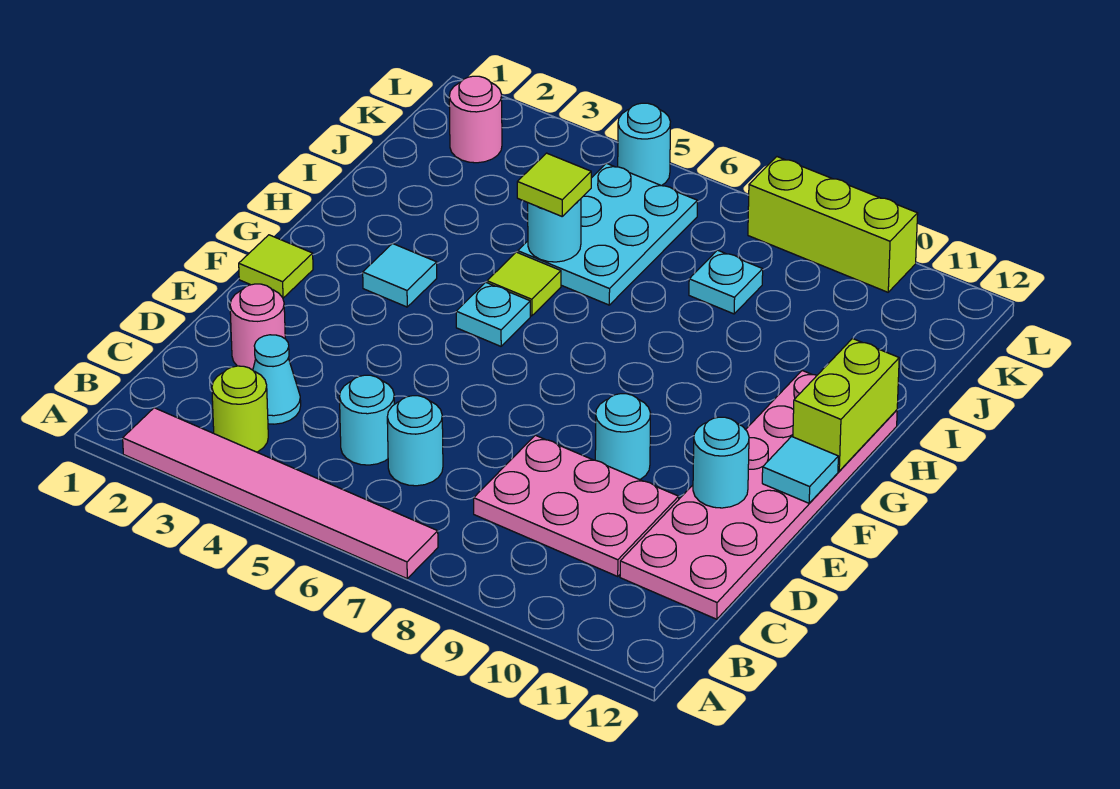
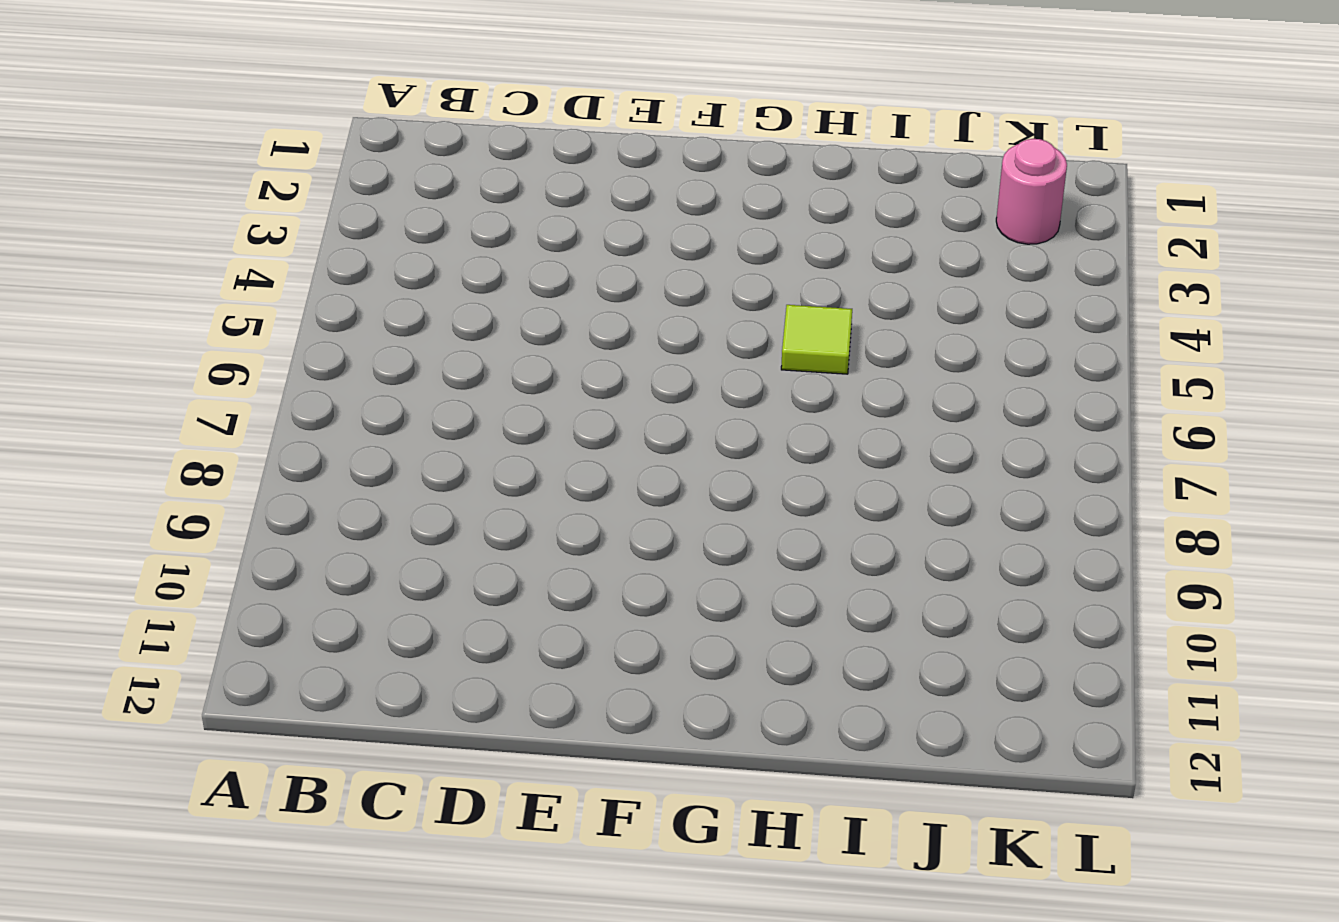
none -> pink tile A2:A7 level 1
none -> lime round brick B3 level 1
none -> cyan cone C3 level 1

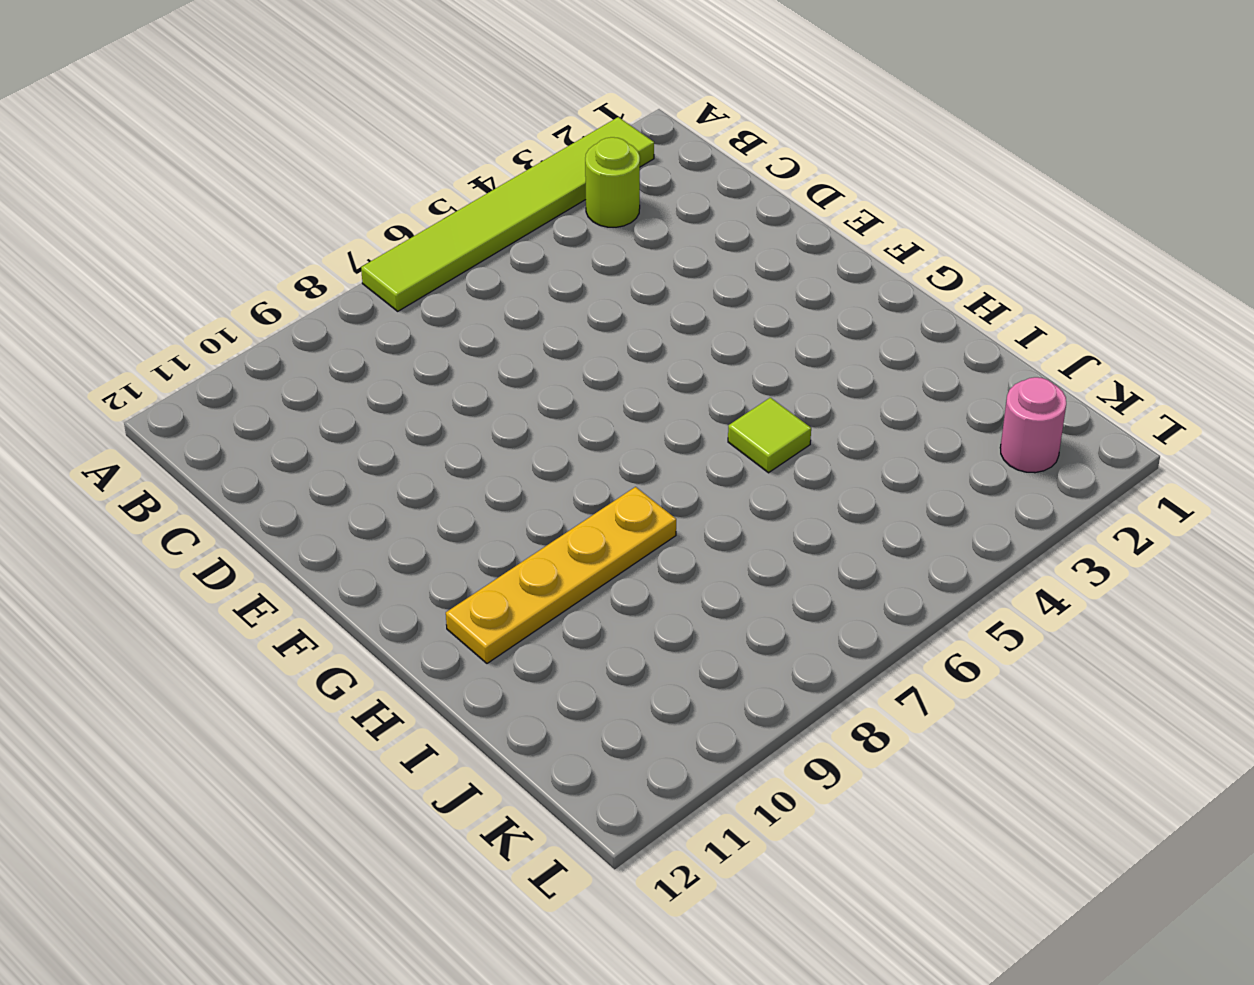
lime tile A2:A7 level 1 -> pink tile A2:A7 level 1
yellow plate H8:H11 level 1 -> pink plate C11:H12 level 1
none -> cyan cone C3 level 1
none -> cyan round brick C5 level 1
none -> cyan round brick C6 level 1

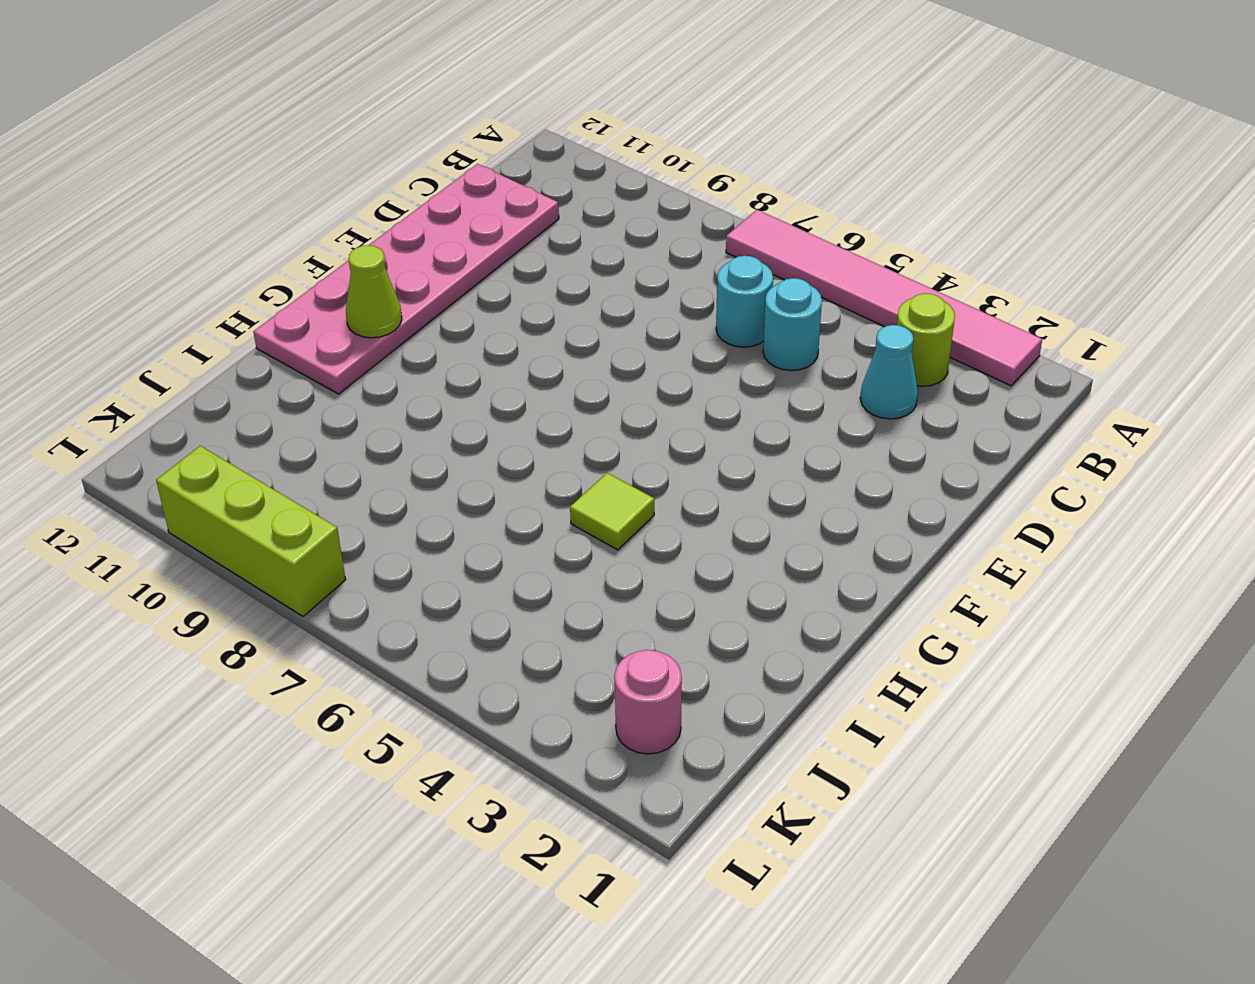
lime cone G11 level 2 -> none
none -> pink plate C8:D10 level 1
none -> pink round brick D2 level 1
none -> cyan round brick E9 level 1

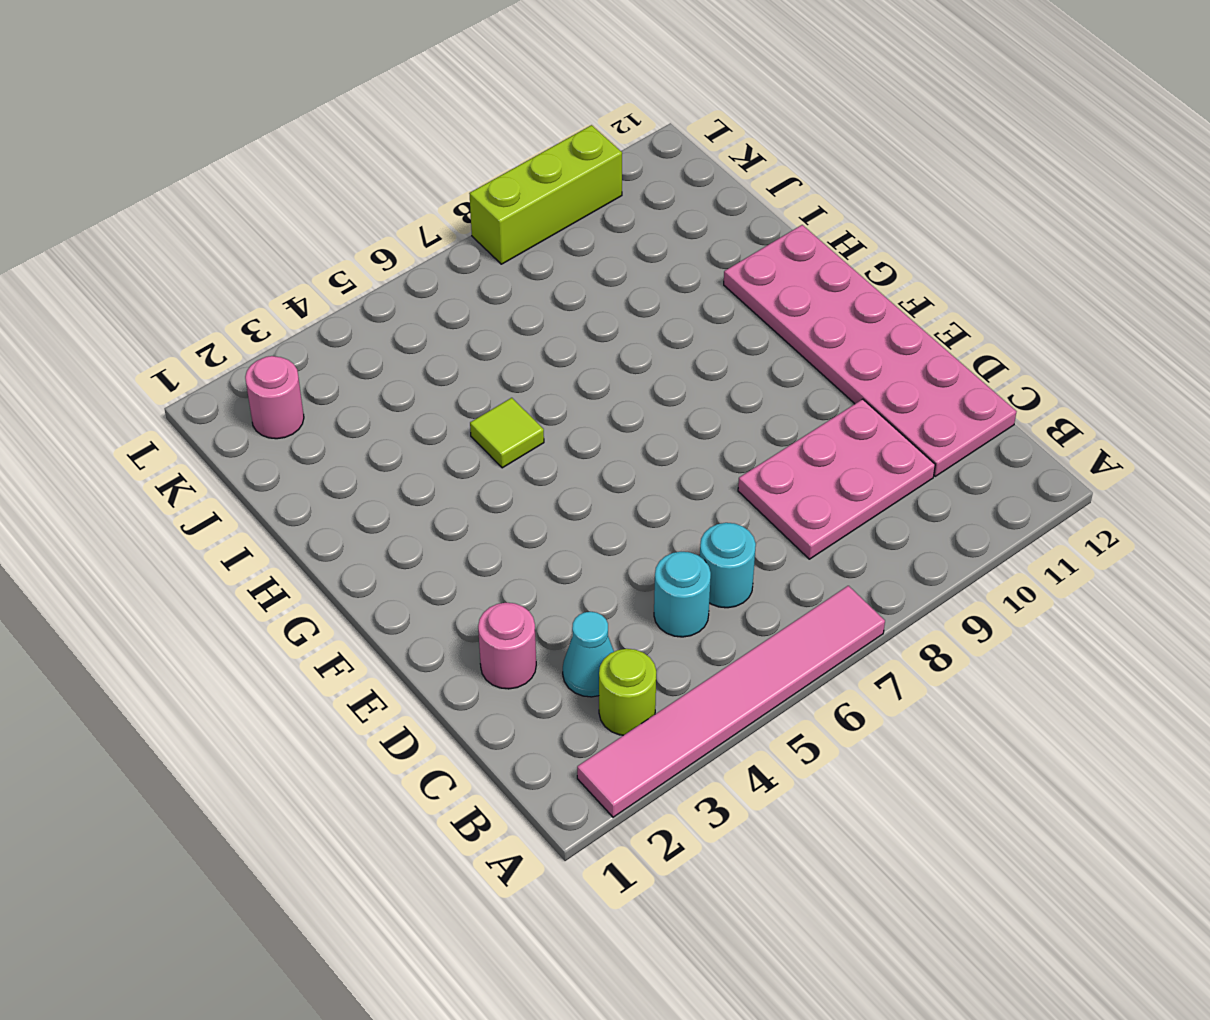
none -> cyan round brick E9 level 1
none -> lime tile F1 level 1
none -> cyan tile G3 level 1

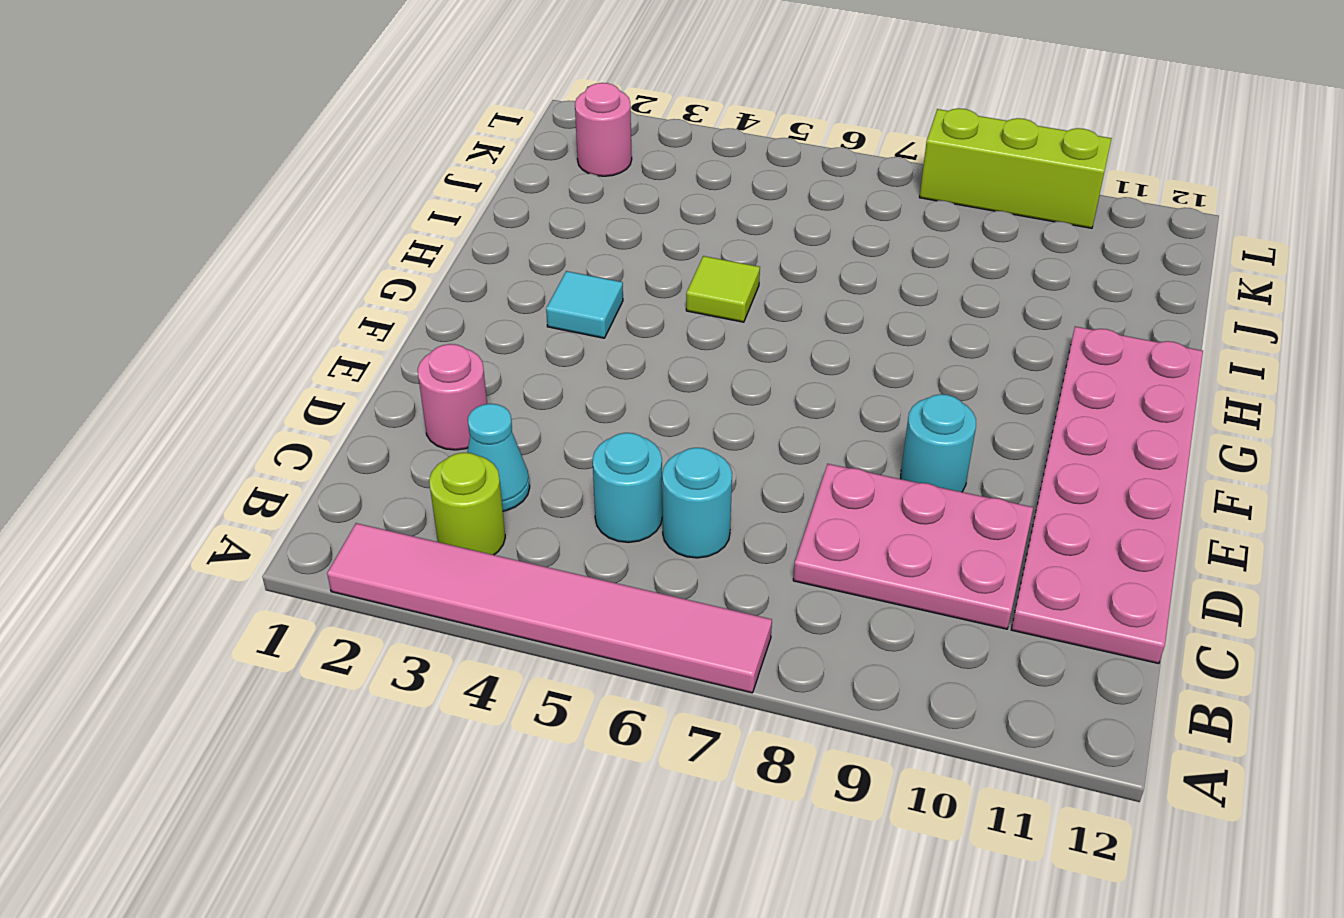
none -> lime tile F1 level 1
none -> cyan plate G5 level 1
none -> cyan plate I5:K6 level 1

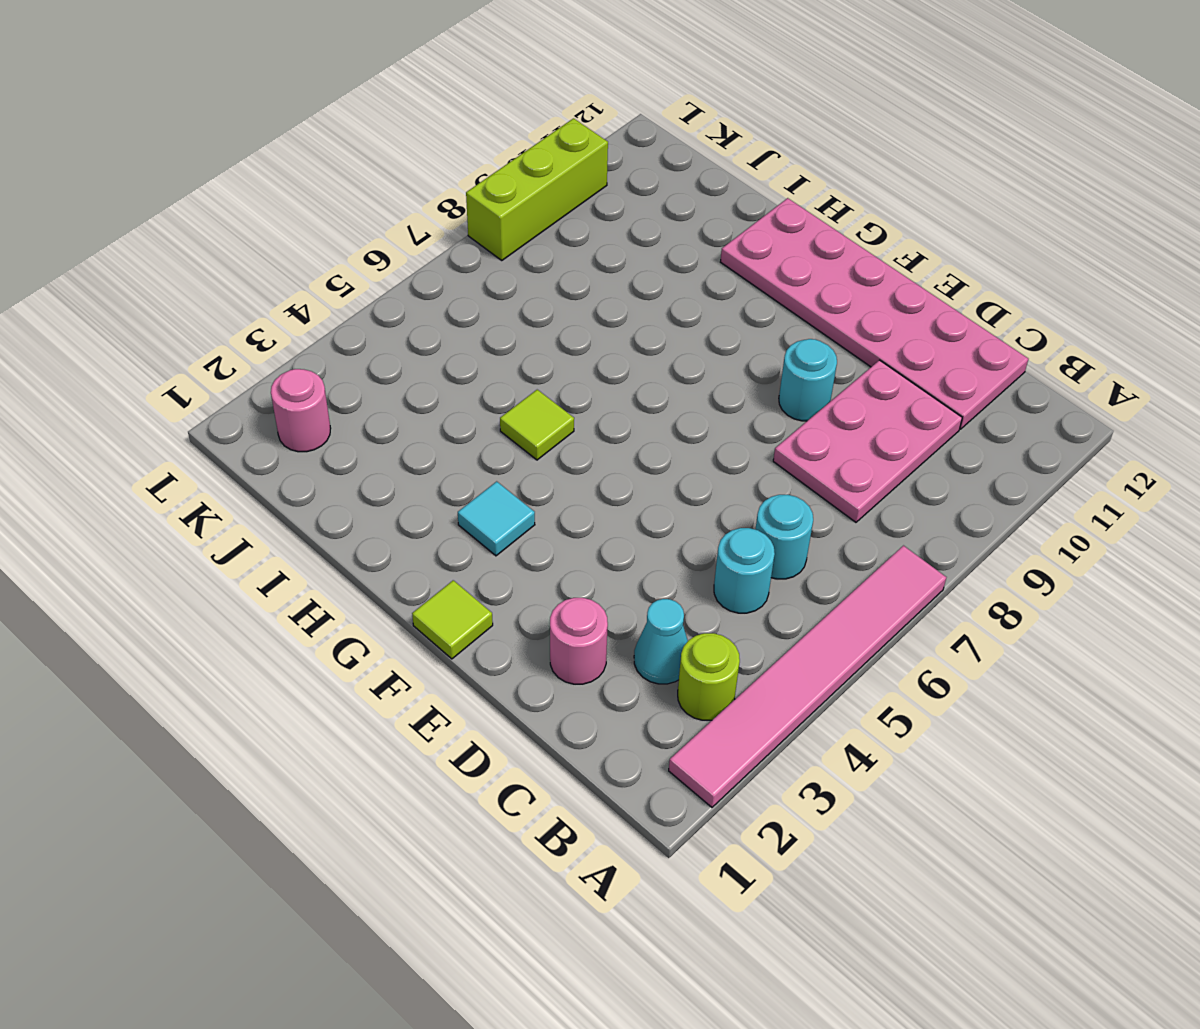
none -> cyan plate G5 level 1
none -> cyan plate I5:K6 level 1
none -> cyan plate J8 level 1

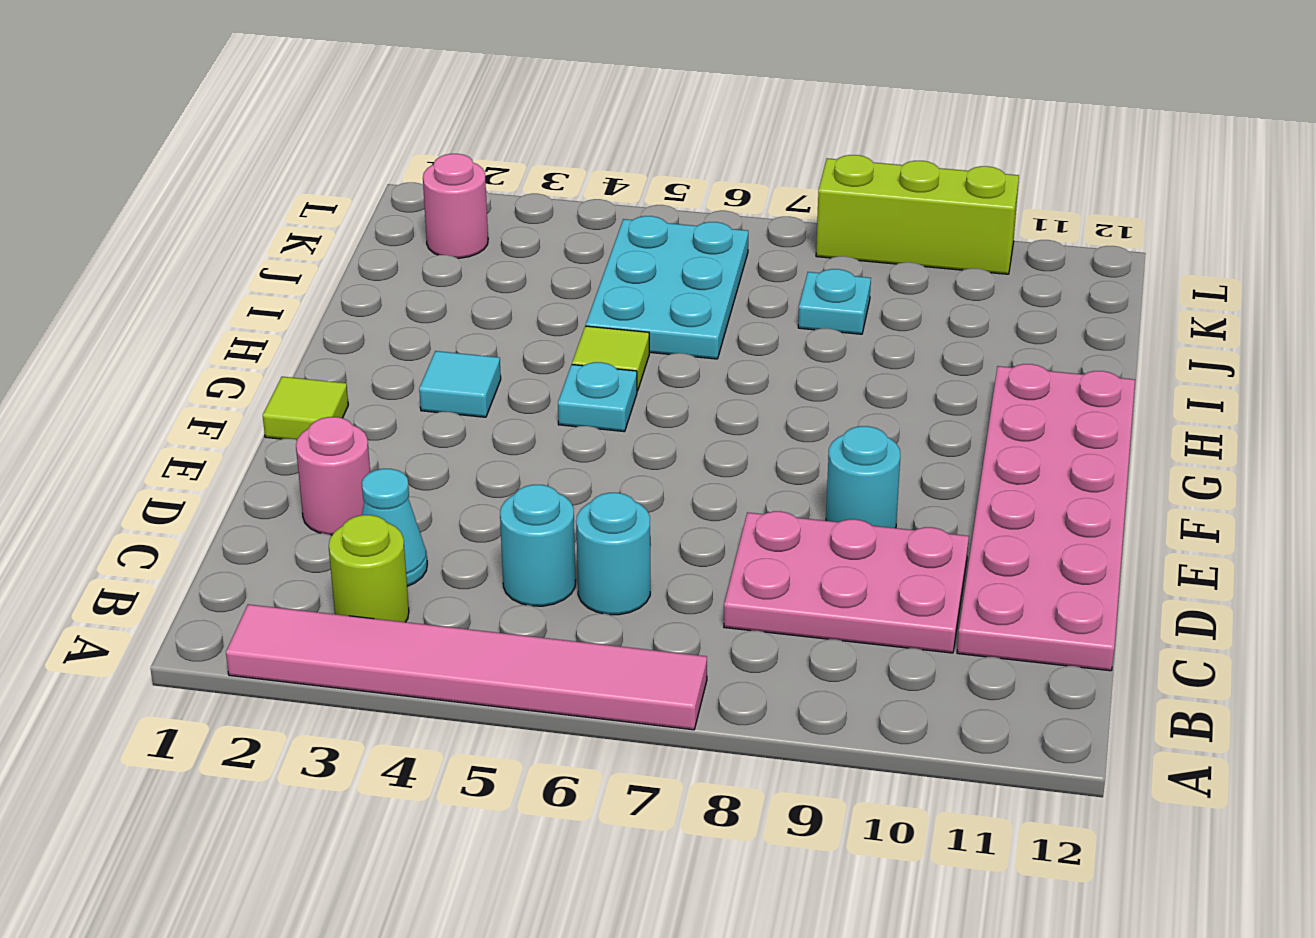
none -> cyan round brick L5 level 1
none -> cyan round brick E11 level 2
none -> cyan tile F12 level 2

